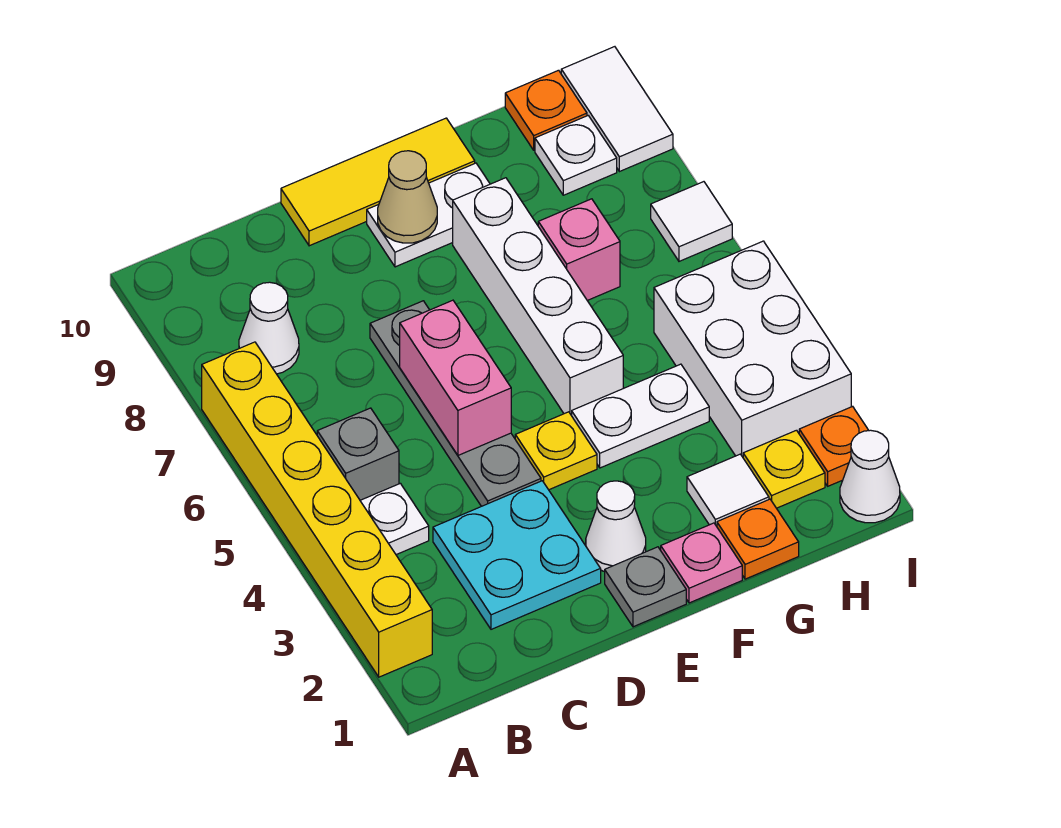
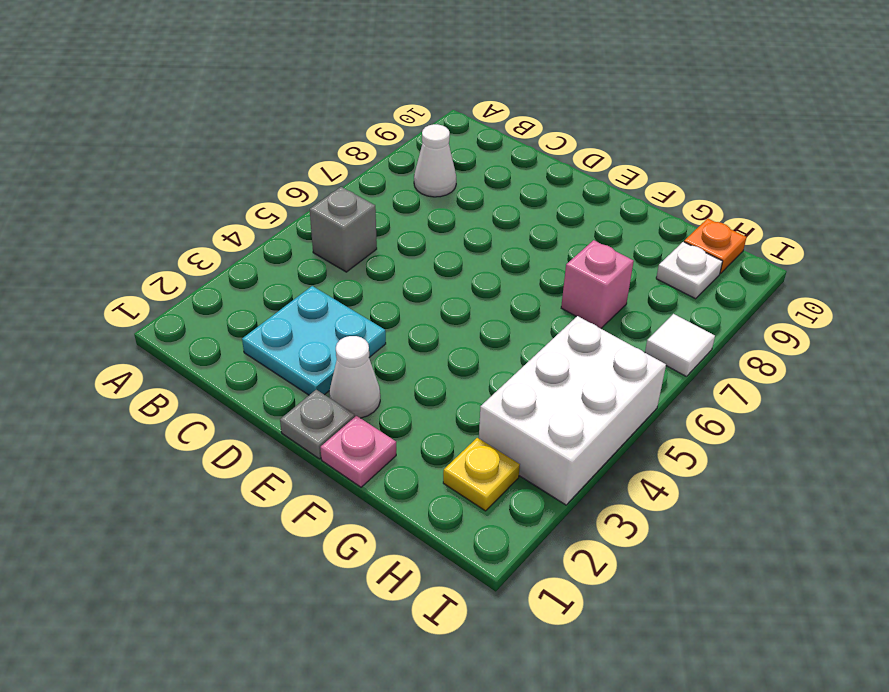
none -> yellow brick A2:A7 level 1
none -> white plate B4 level 1
none -> grey plate D4:D7 level 1

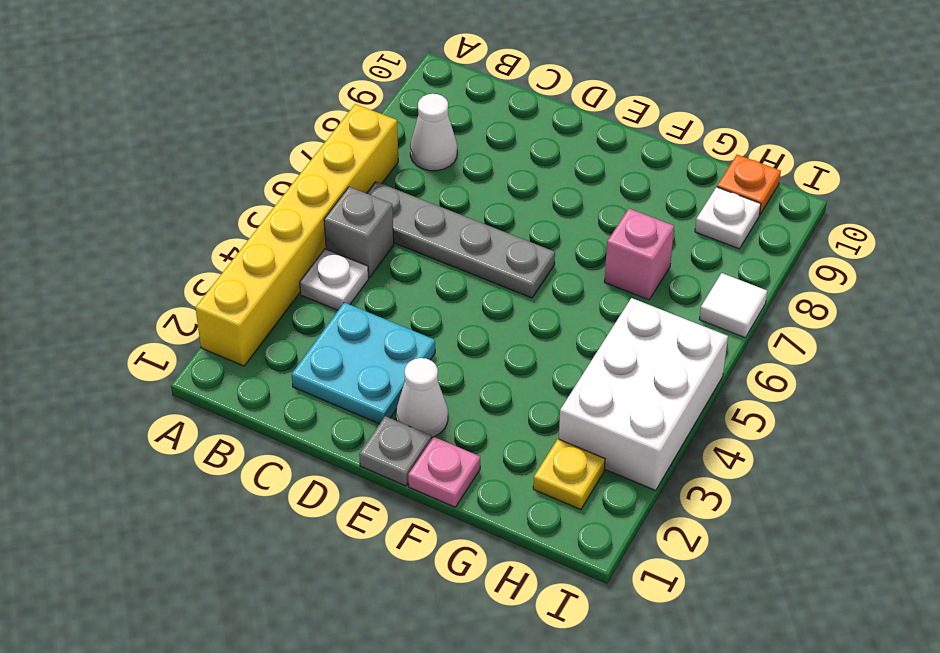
grey plate B6:E6 level 1 -> grey plate D4:D7 level 1
none -> yellow tile D10:F10 level 1
none -> yellow plate E4 level 1
none -> white plate E9:F9 level 1

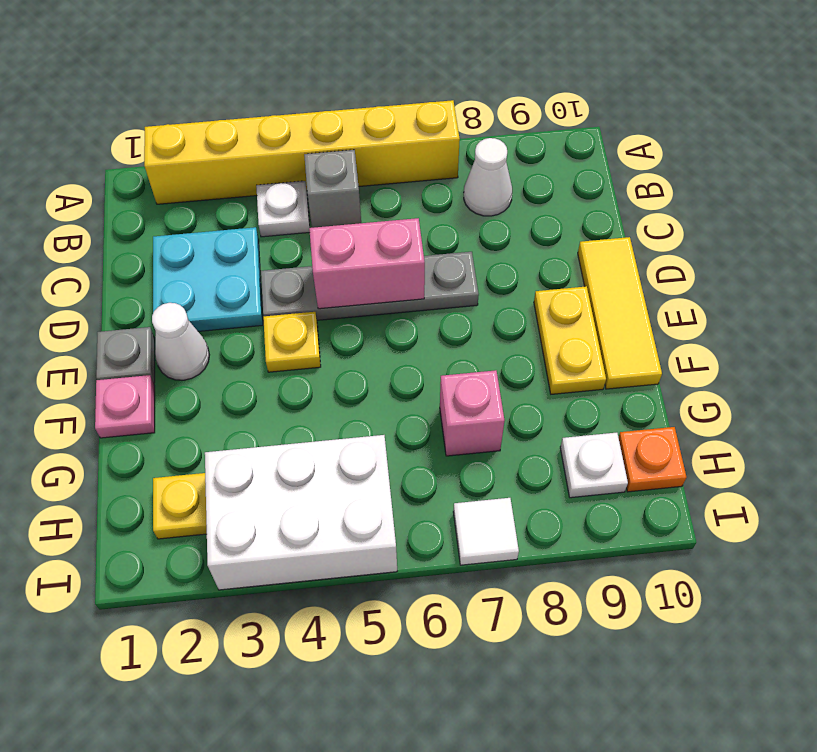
yellow plate E9:F9 level 1 -> white plate E9:F9 level 1
none -> white plate F4:G4 level 1
none -> white brick F5:F8 level 1
none -> orange plate G1 level 1

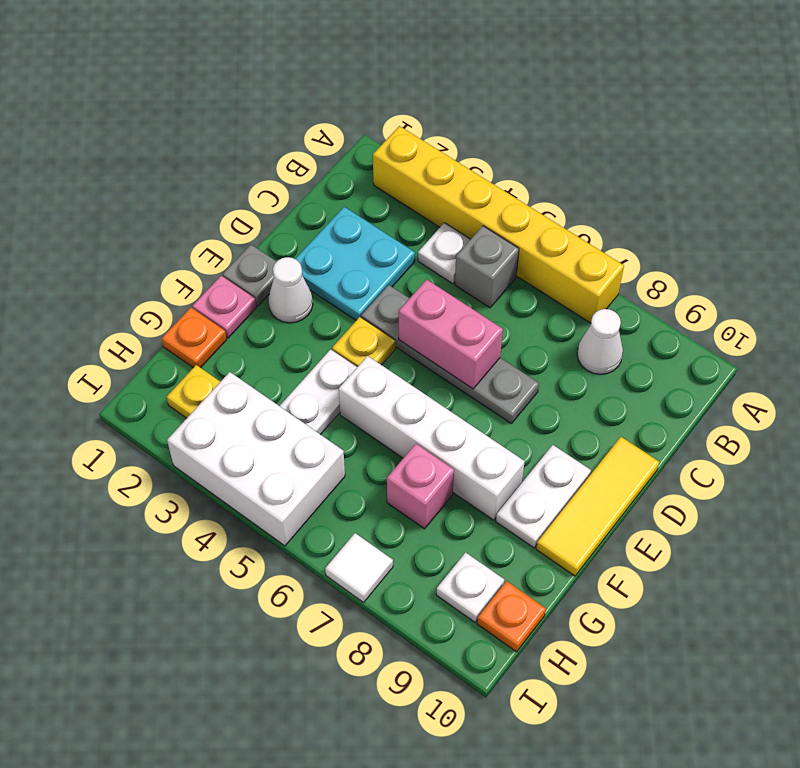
none -> white tile G2 level 1
none -> white cone I1 level 1
none -> orange plate I2 level 1

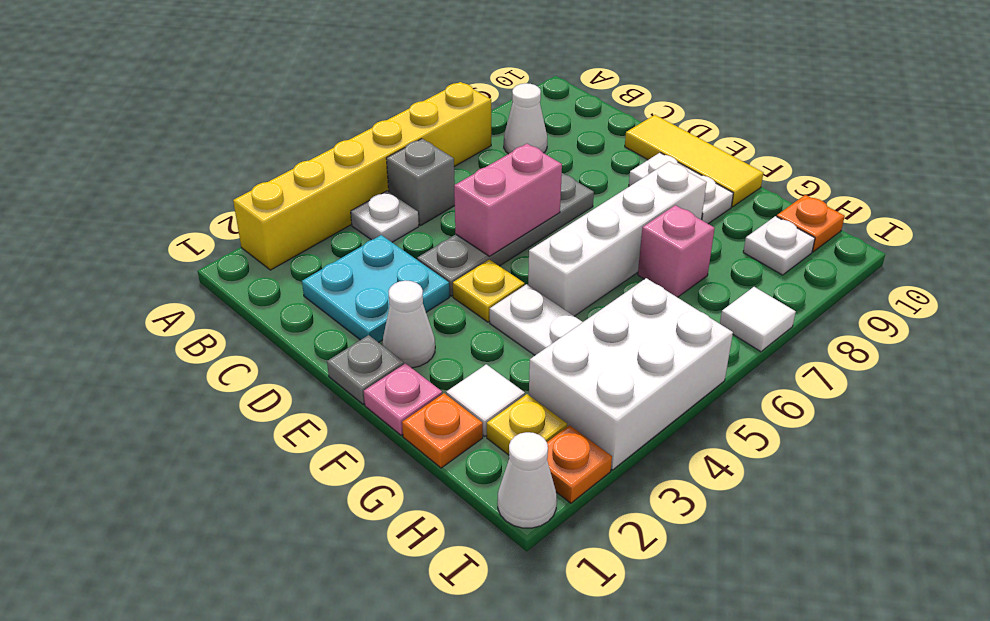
none -> white tile I9:I10 level 1
none -> tan cone E9 level 2

